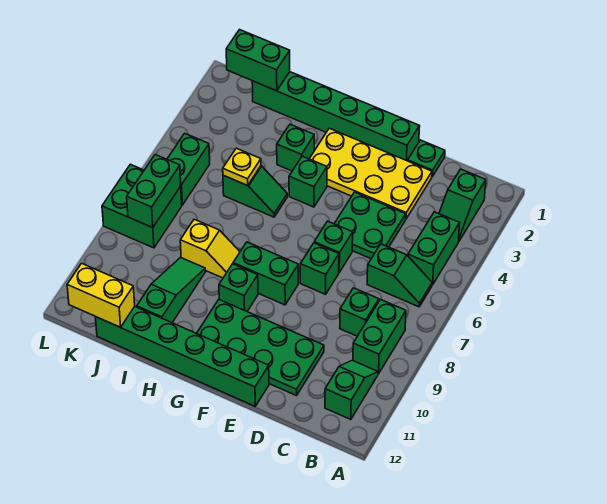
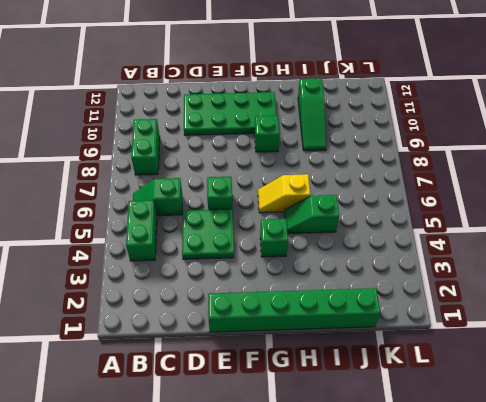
yellow slope G6:H6 level 1 top H -> yellow slope H8:I8 level 1 top I
none -> green slope B2:B3 level 1 top 2
none -> green slope B10:B11 level 1 top 11
none -> green brick C8 level 1

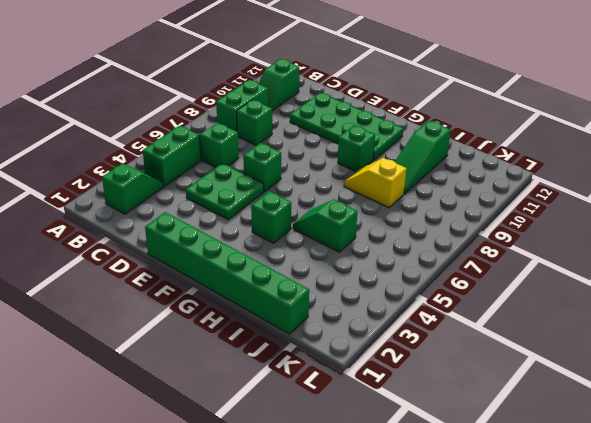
none -> green plate D1 level 1
none -> yellow plate D2:G3 level 1
none -> green brick E7 level 1

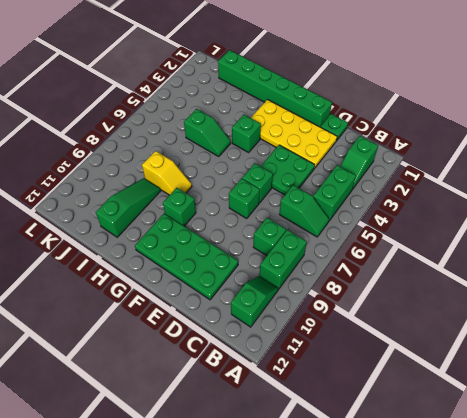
none -> green brick E12:J12 level 1
none -> green brick F8:G8 level 1
none -> green brick H3 level 1

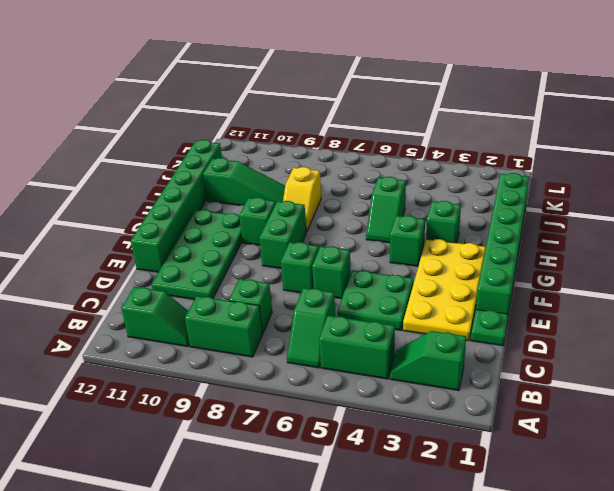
none -> green brick K5:K6 level 1
none -> green brick K7:L8 level 1
none -> yellow plate I5 level 2

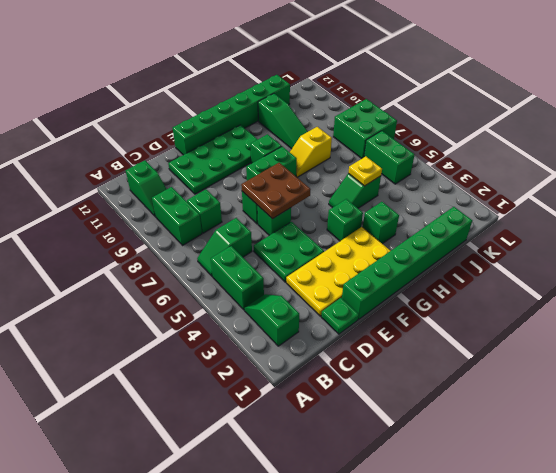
brown plate E6:F7 level 2 -> none
none -> green brick J1:K1 level 2
none -> yellow brick J12:K12 level 2
none -> green brick K7:K8 level 2

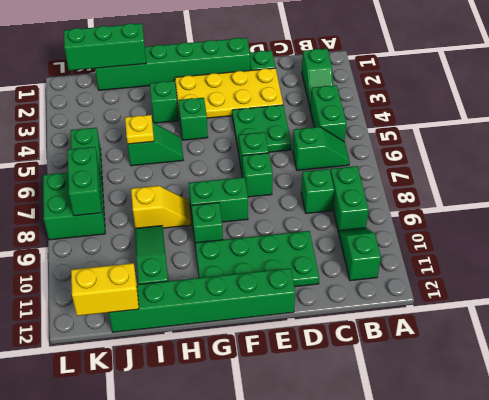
green brick I1:K1 level 2 -> green brick J1:K1 level 2

